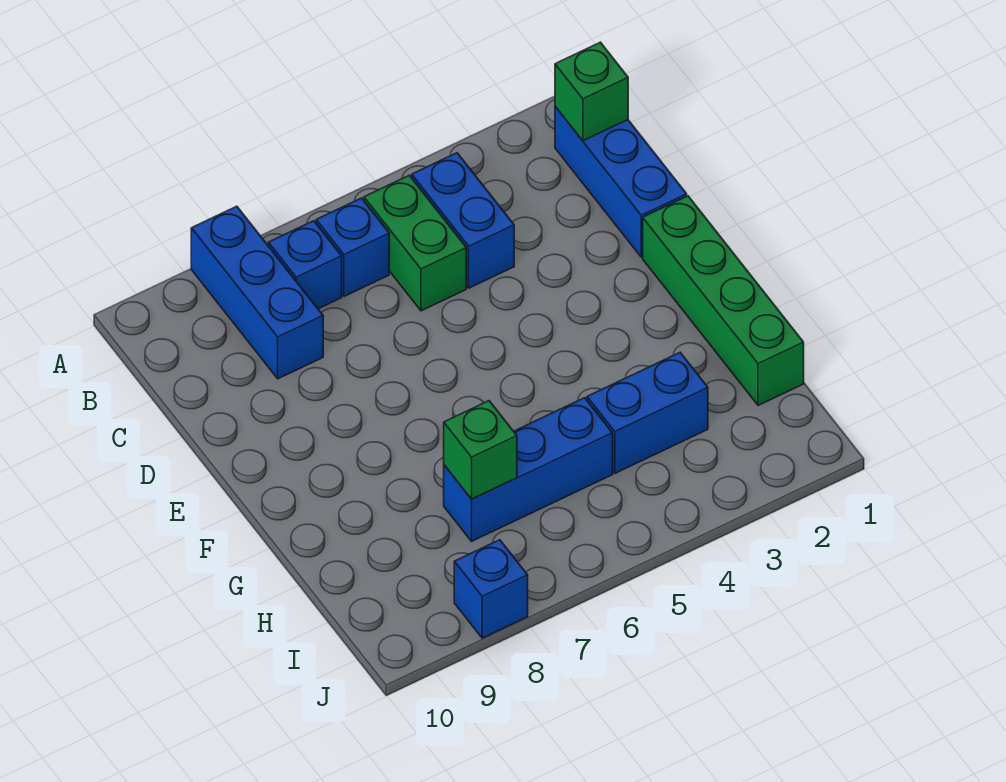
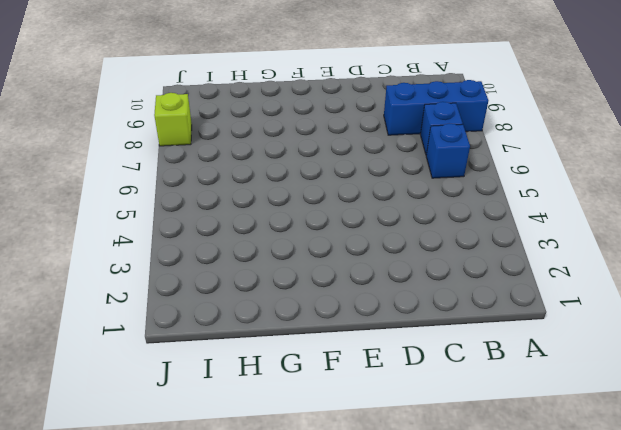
lime brick J8 level 1 -> blue brick J8 level 1
none -> blue brick B1:D1 level 1
none -> blue brick B4:C4 level 1
none -> green brick B5:C5 level 1

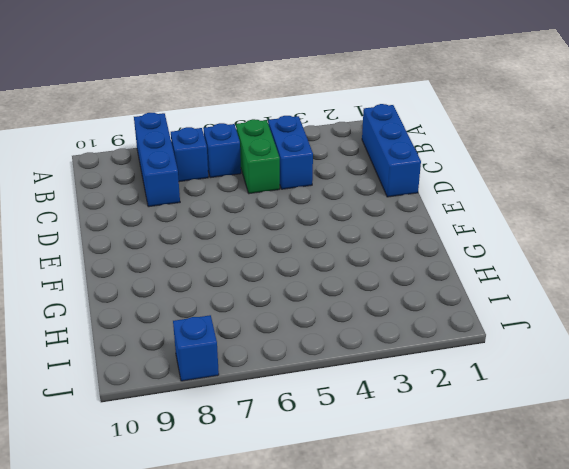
none -> green brick E1:H1 level 1
none -> blue brick H3:H4 level 1
none -> blue brick H5:H7 level 1

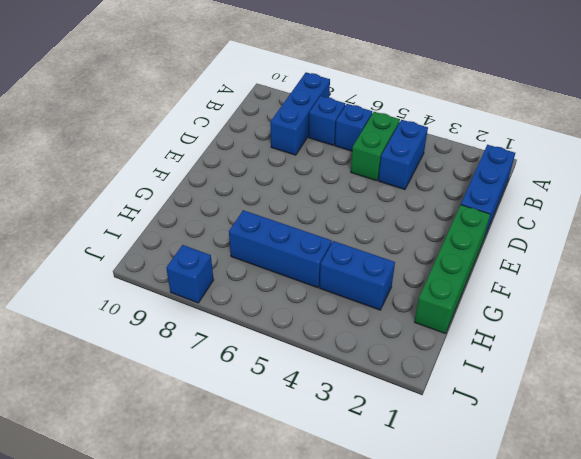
none -> green brick B1 level 2
none -> green brick H7 level 2

